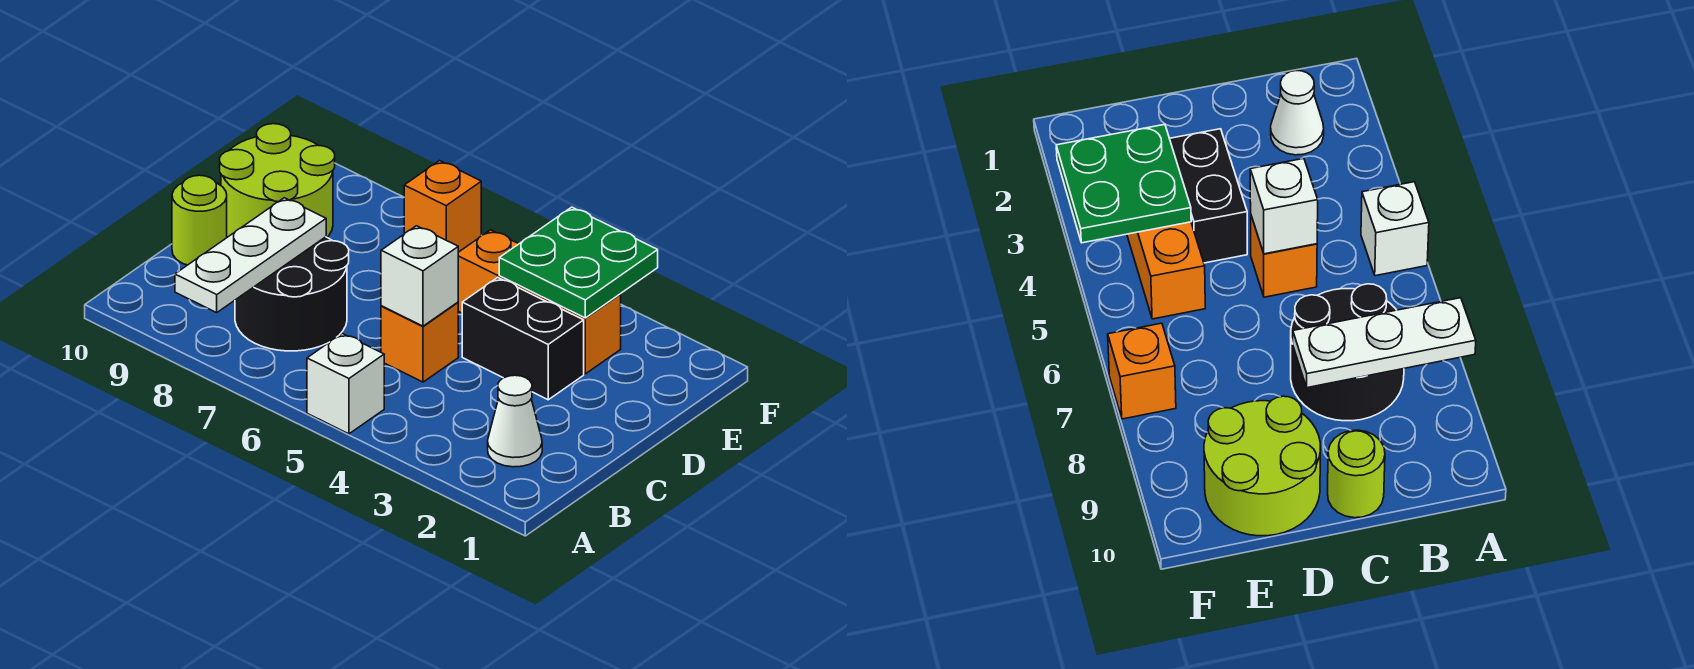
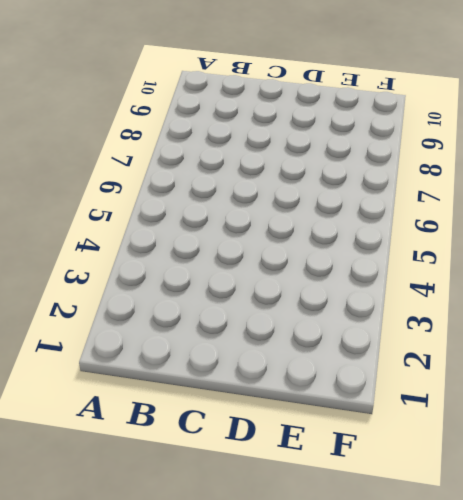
none -> white brick A5 level 1
none -> white cone B2 level 1
none -> black round brick B7:C8 level 1

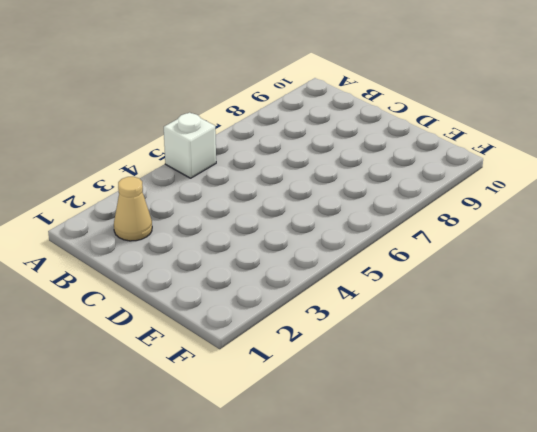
tan cone B2 level 1 -> white cone B2 level 1
none -> black round brick B7:C8 level 1
none -> orange brick C5 level 1
none -> lime round brick C10 level 1

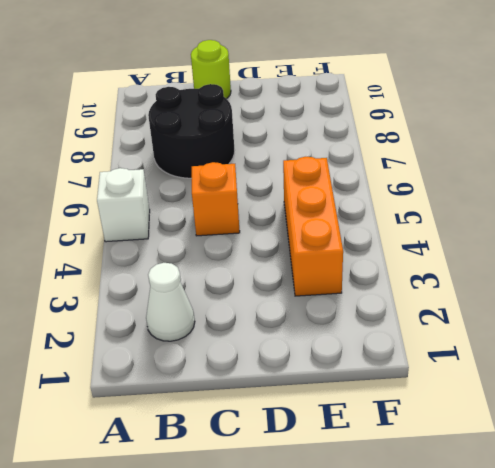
none -> black brick D3:D4 level 1
none -> lime round brick D9:E10 level 1
none -> orange brick F7 level 1

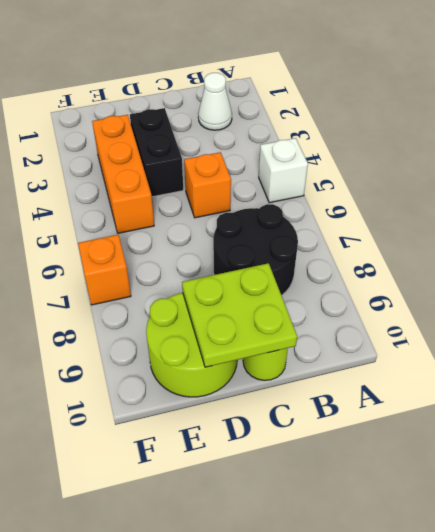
lime plate C9:D10 level 2 -> none
none -> white plate A8:C8 level 2
none -> white brick C5 level 2
none -> green plate E3:F4 level 2

